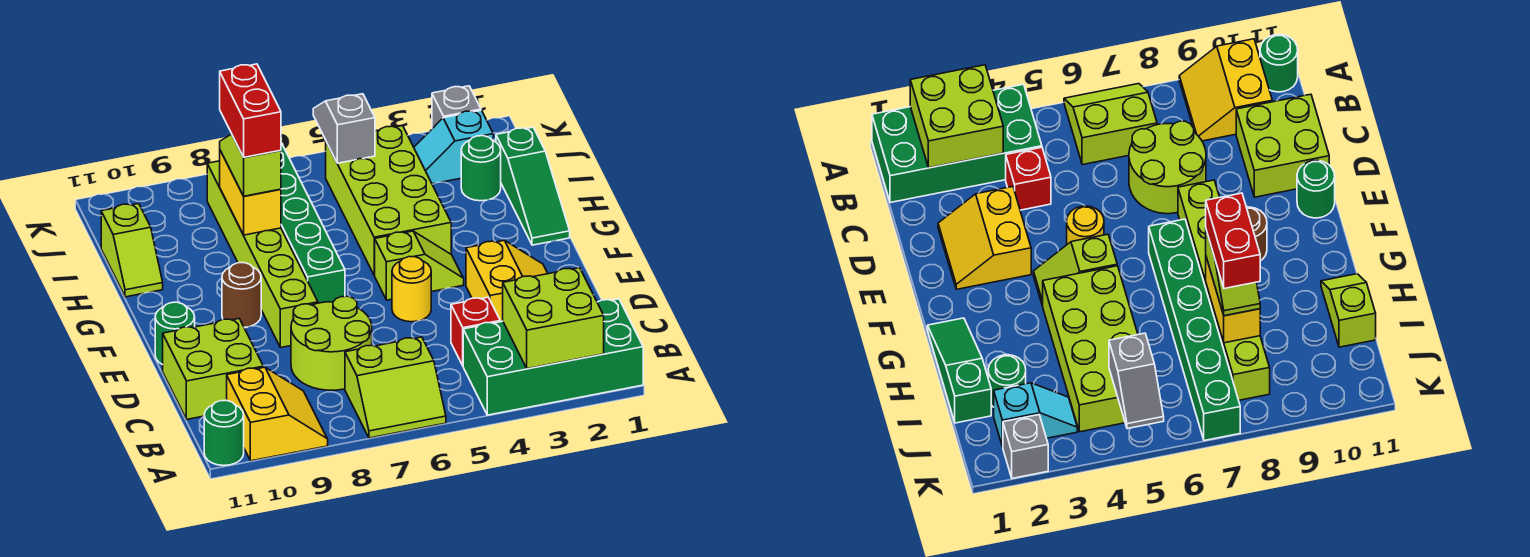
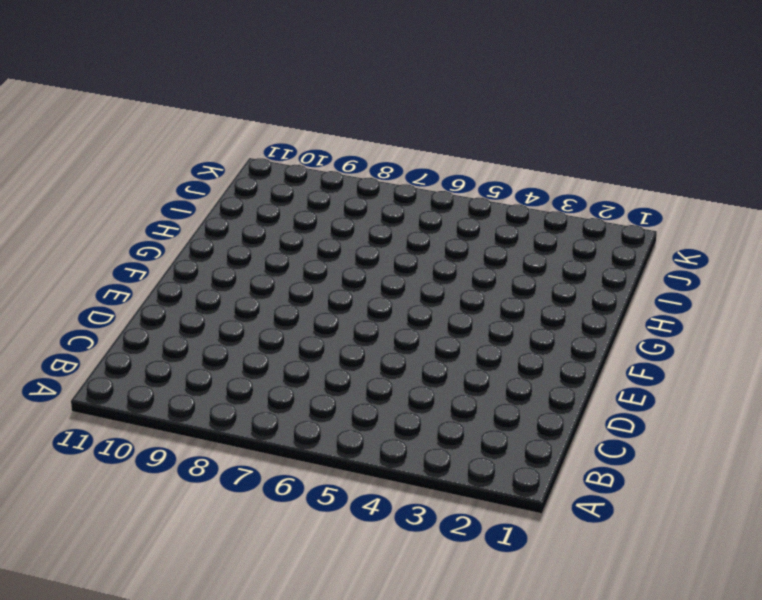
none -> green brick A1:B4 level 1
none -> lime slope A6:B7 level 1 top B
none -> yellow slope A9:B10 level 1 top 10

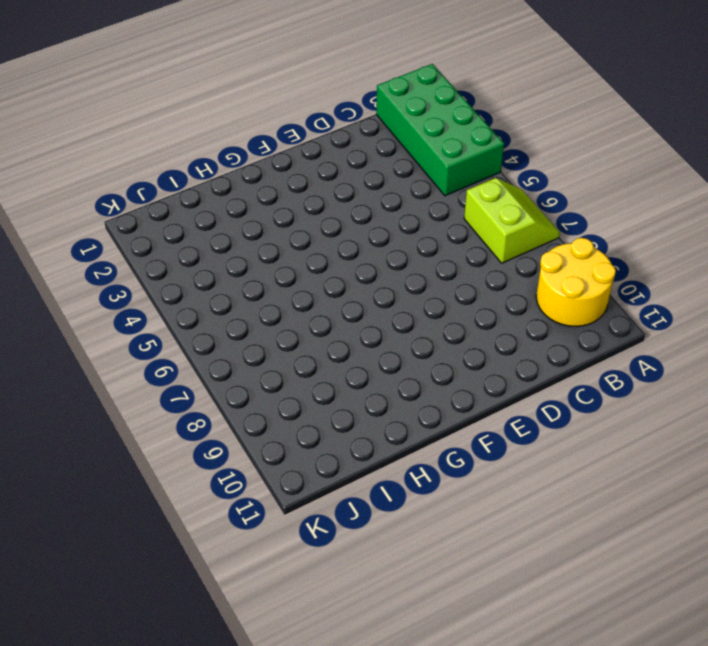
yellow round brick A9:B10 level 1 -> yellow slope A9:B10 level 1 top 10
none -> green round brick A11 level 1
none -> red brick C4 level 1
none -> lime round brick C7:D8 level 1

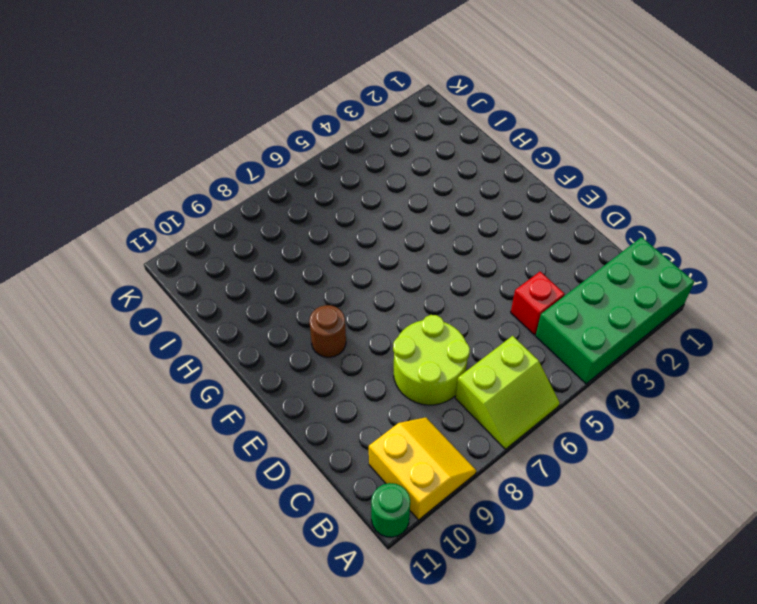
none -> lime brick C10:D11 level 1
none -> yellow slope D2:E3 level 1 top 3
none -> yellow round brick E5 level 1

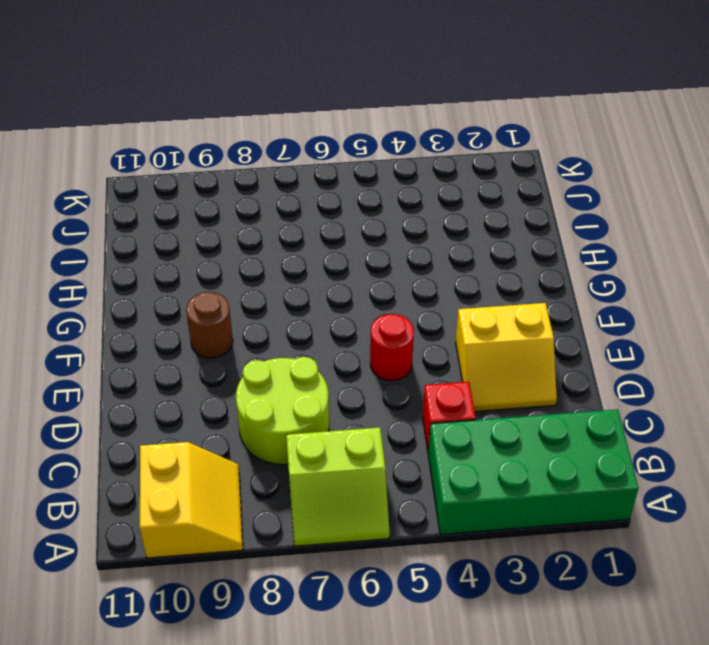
yellow slope D2:E3 level 1 top E -> yellow slope D2:E3 level 1 top 3
red round brick E5 level 1 -> yellow round brick E5 level 1
none -> green round brick A11 level 1
none -> lime brick C10:D11 level 1
none -> lime brick E8:J8 level 1

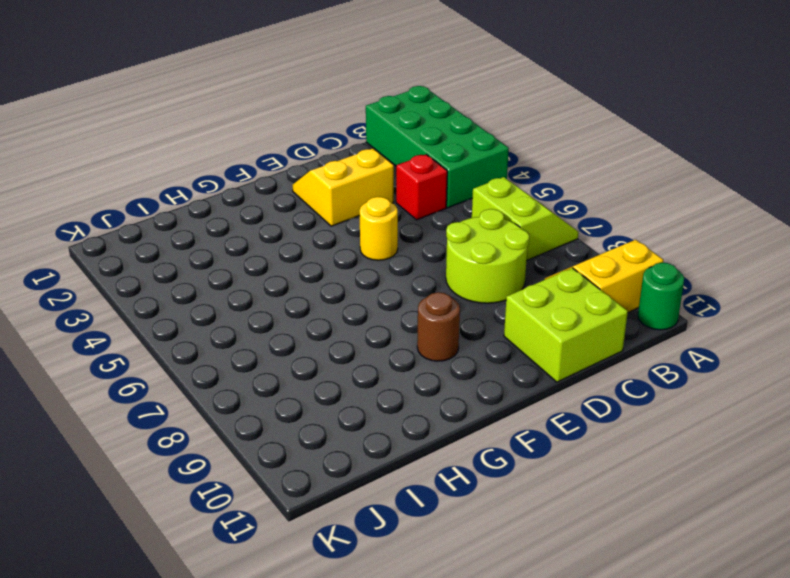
none -> lime brick E8:J8 level 1
none -> green round brick E11 level 1
none -> lime slope F4:F5 level 1 top 5

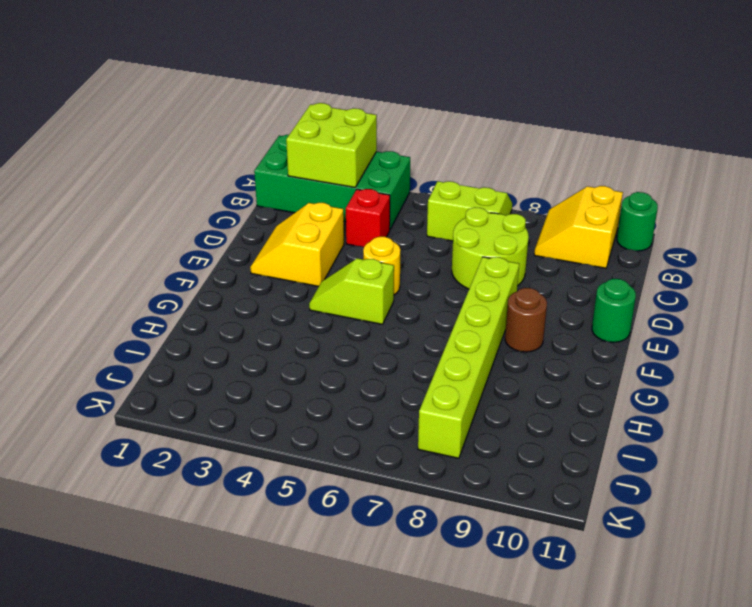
none -> lime brick C10:D11 level 1
none -> green brick F7:K7 level 1
none -> green slope G1:I1 level 1 top I

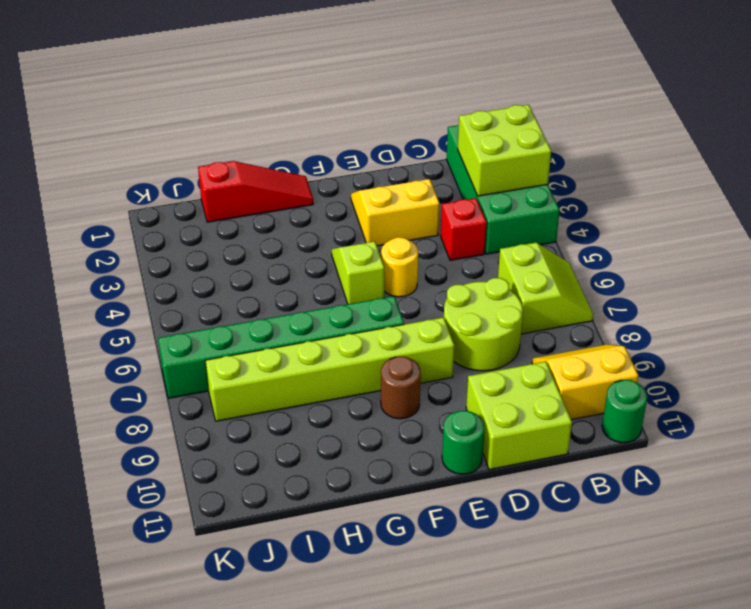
red slope G1:I1 level 1 top I -> green slope G1:I1 level 1 top I
none -> lime brick G4:J5 level 1
none -> lime slope H11:I11 level 1 top I
none -> green round brick I2 level 1

